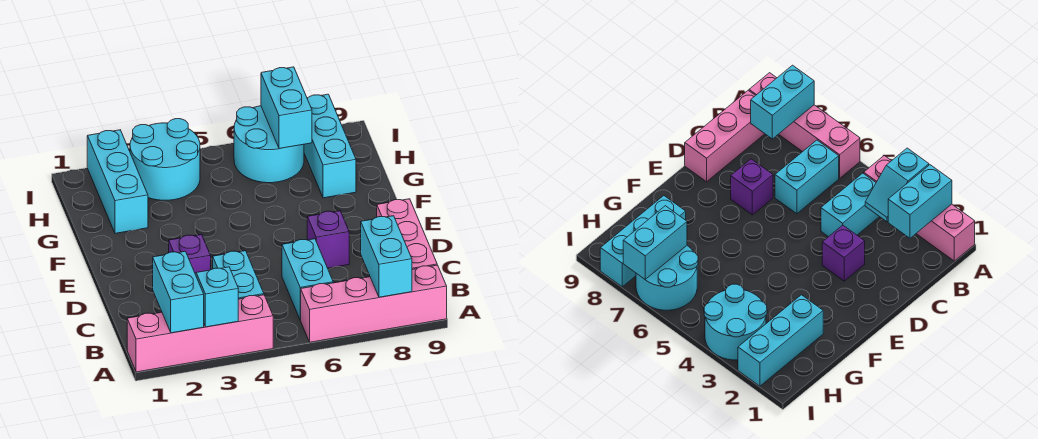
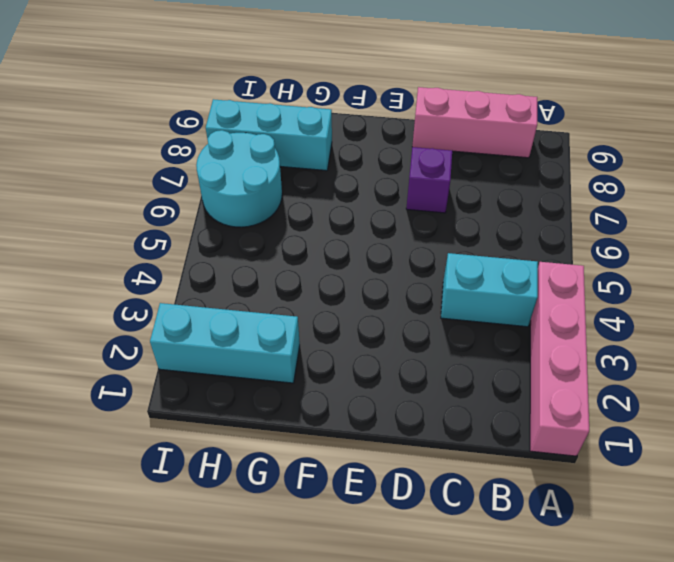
none -> pink brick A6:A9 level 1
none -> cyan brick B6:C6 level 1
none -> purple brick D3 level 1

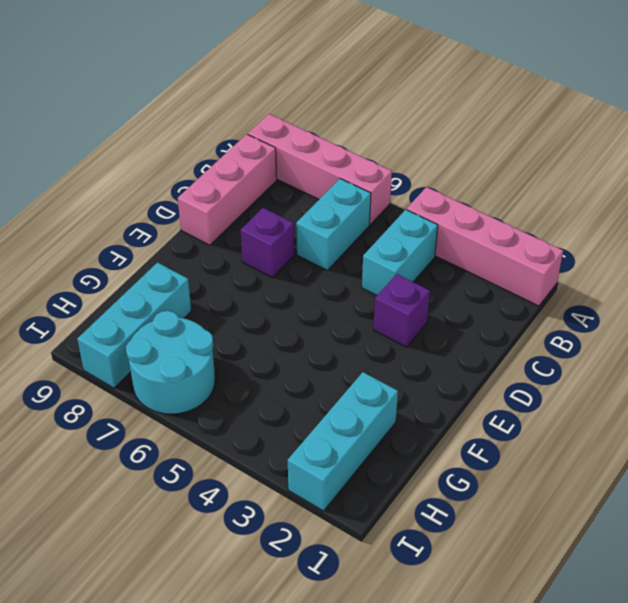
none -> cyan round brick H3:I4 level 1
none -> cyan brick A2:B2 level 2
none -> cyan slope A3:B3 level 2 top A

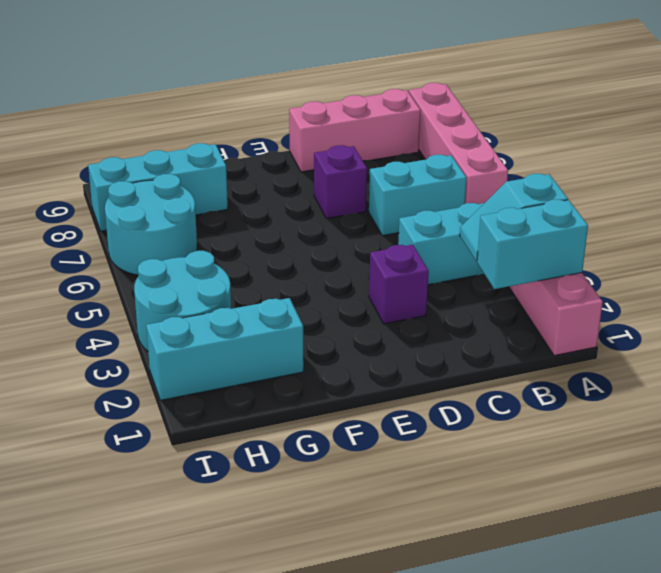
none -> cyan brick A8:B8 level 2
none -> cyan brick H7:I7 level 2

